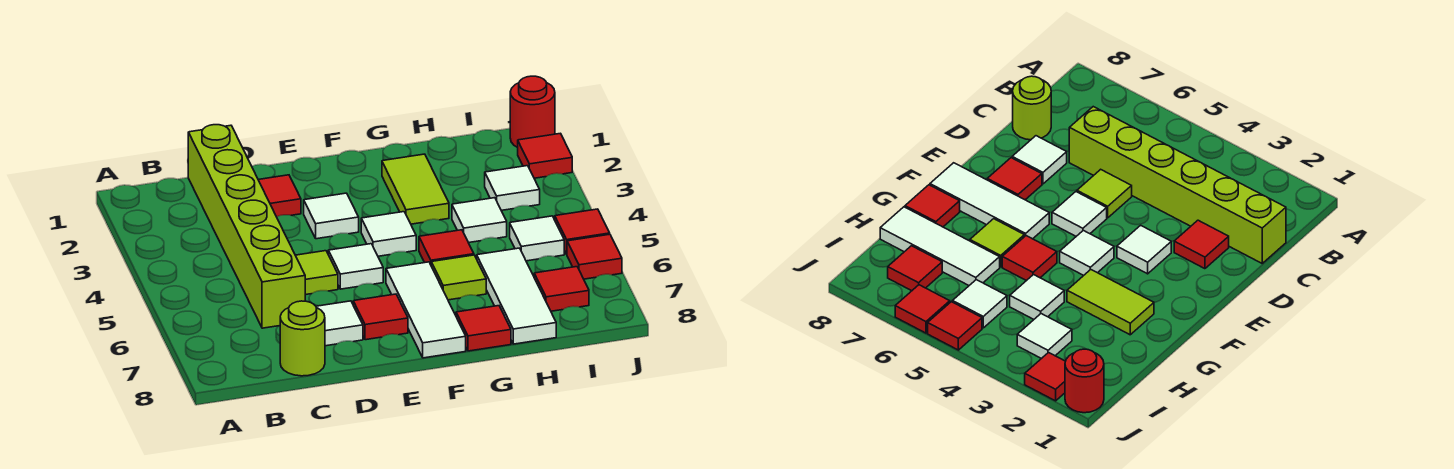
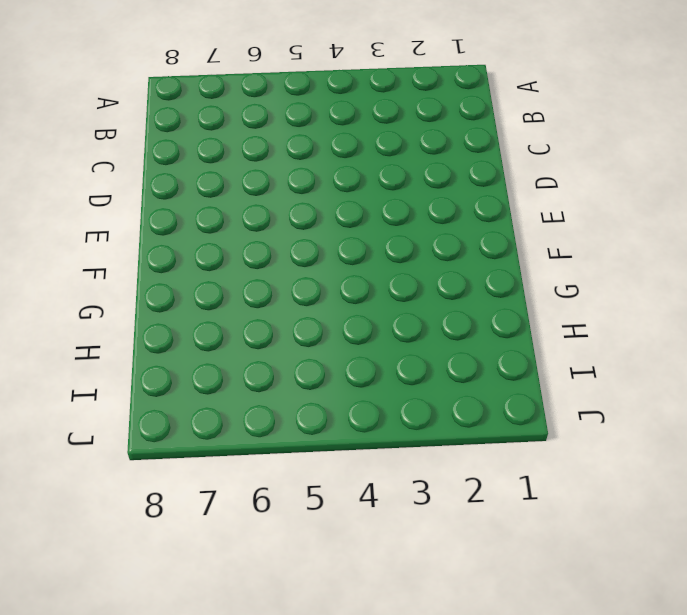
none -> lime brick C1:C6 level 1
none -> lime round brick C8 level 1
none -> red tile D2 level 1

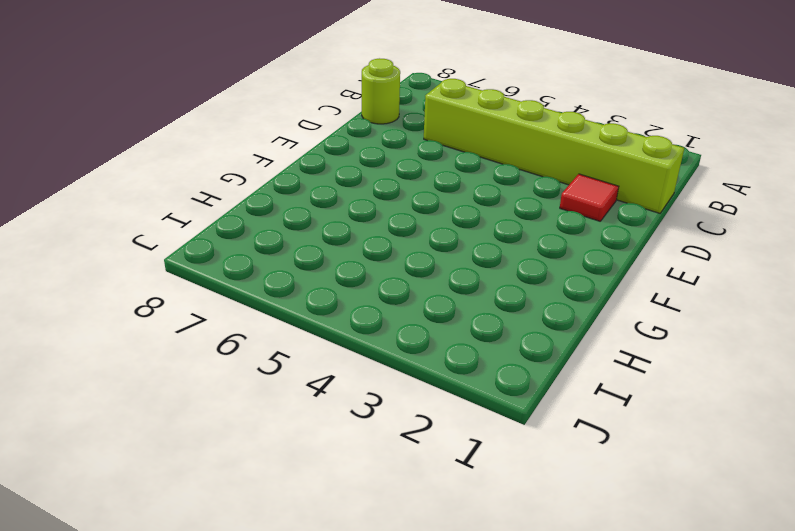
none -> lime tile D5 level 1
none -> white tile D7 level 1
none -> white tile E3 level 1

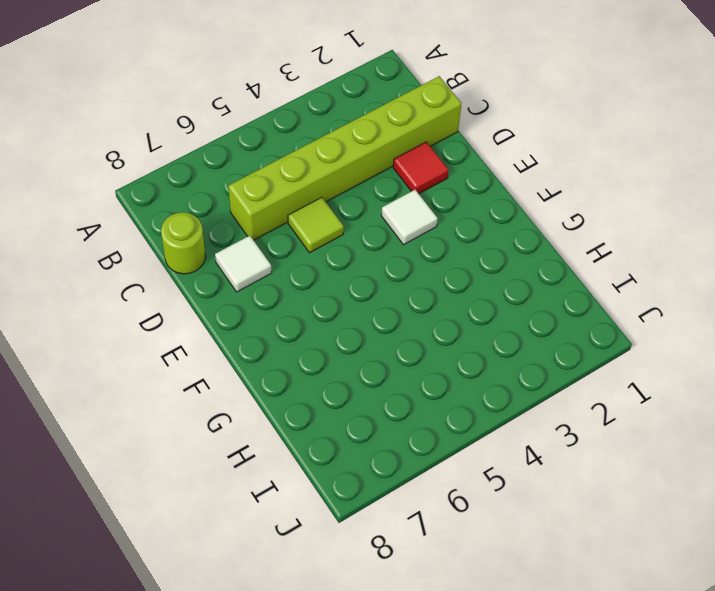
none -> white tile E5 level 1
none -> red tile E7 level 1
none -> white tile F4 level 1

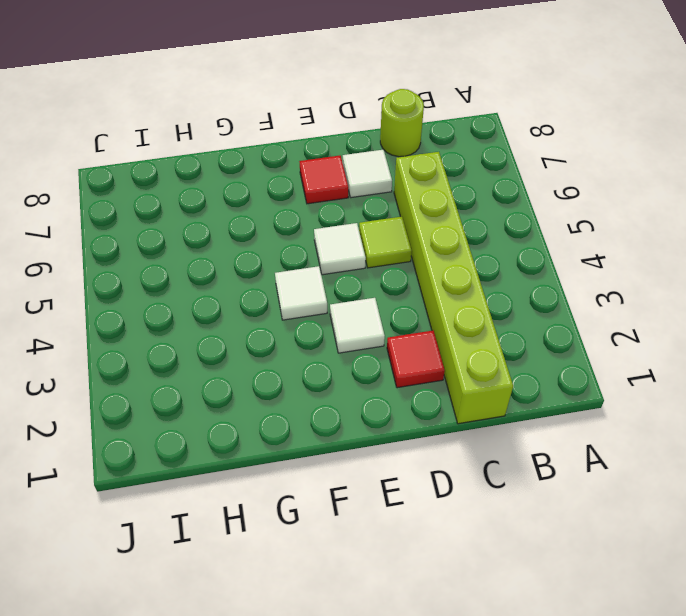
none -> white tile F6:F8 level 1
none -> lime tile G2:G3 level 1
none -> red tile G5 level 1

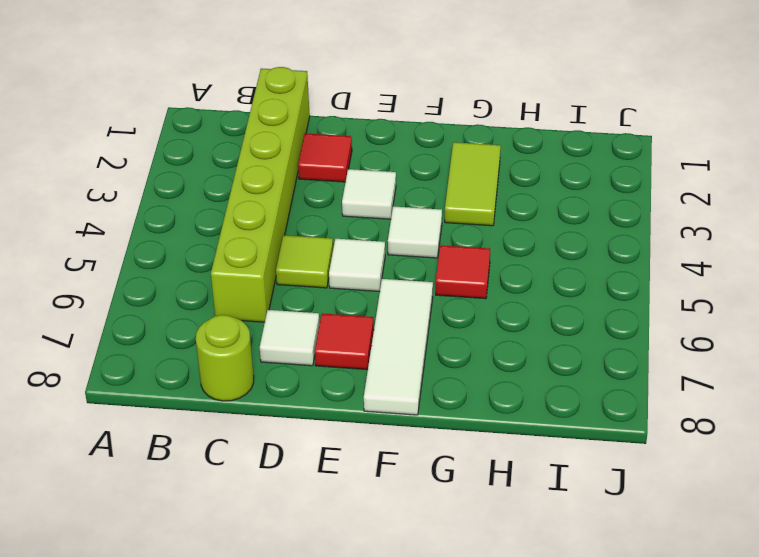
none -> lime tile G6 level 1
none -> red tile G8 level 1
none -> white tile H4 level 1

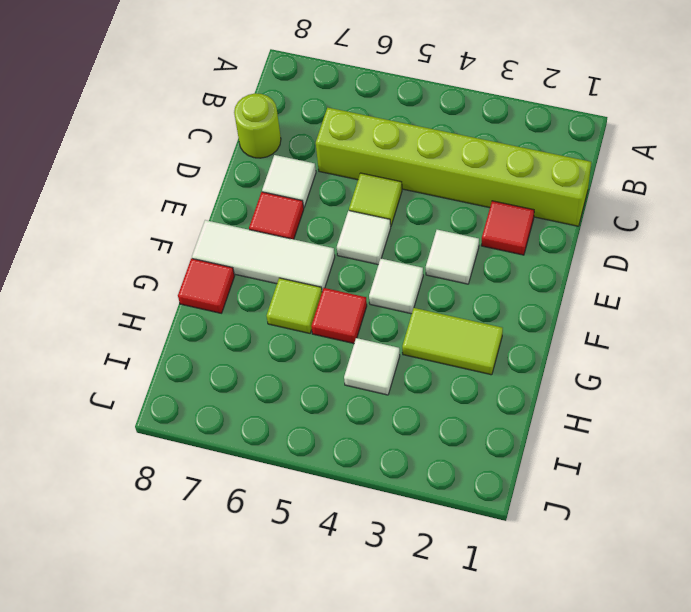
none -> white tile H6:H8 level 1
none -> white tile I3 level 1
none -> white tile I5 level 1

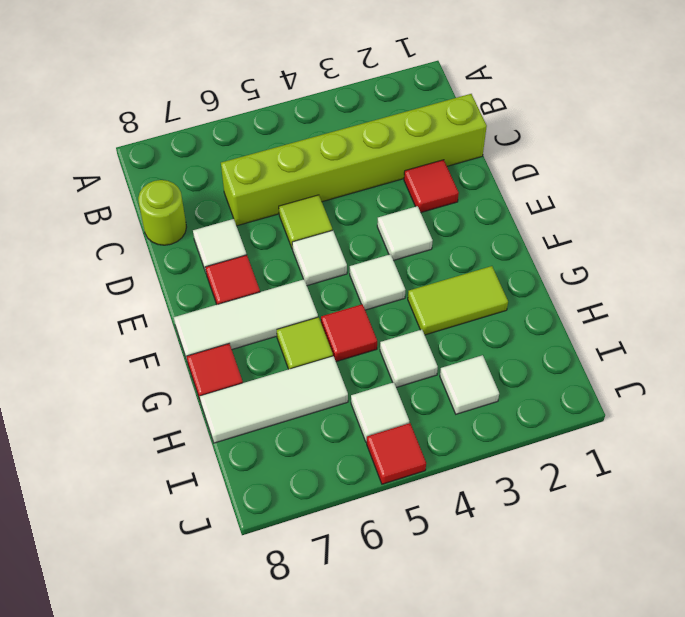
none -> red tile I7 level 1
none -> red round brick J1 level 1
none -> red tile J2 level 1

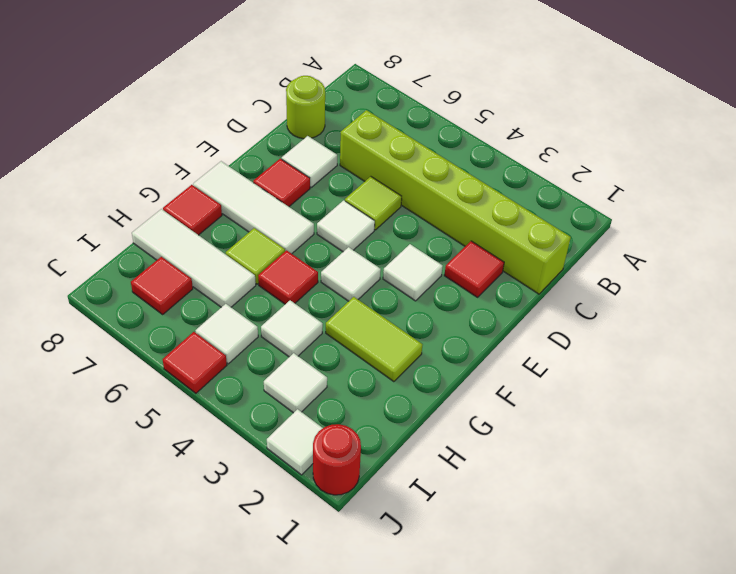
white tile J2 level 1 -> red tile J2 level 1
none -> red tile J6 level 1

